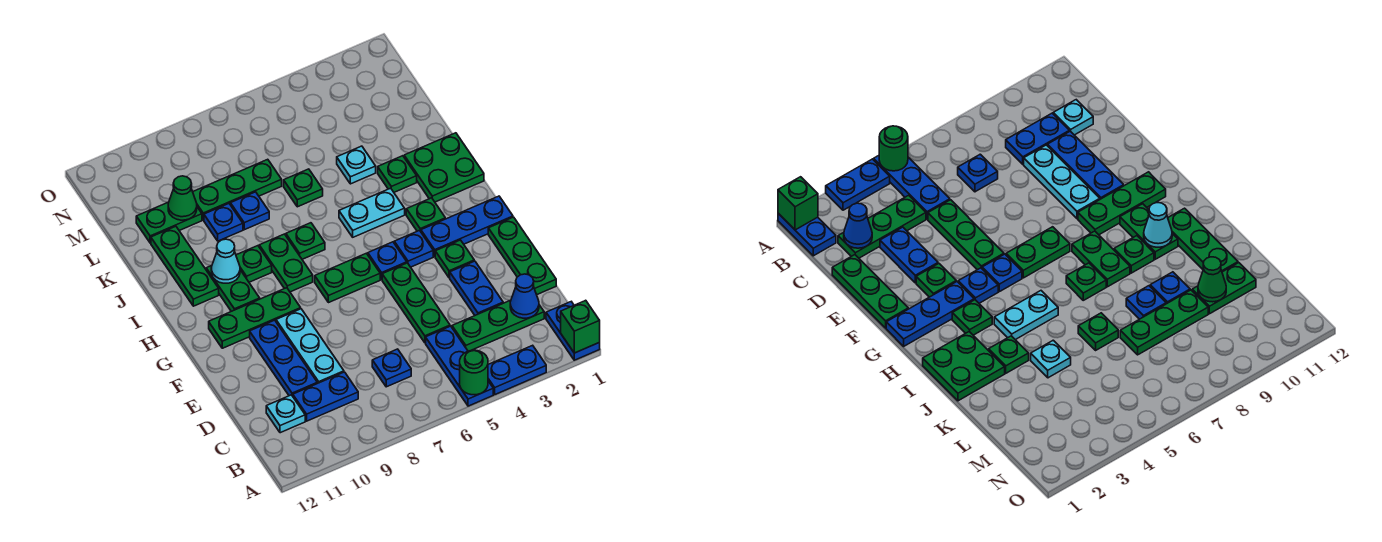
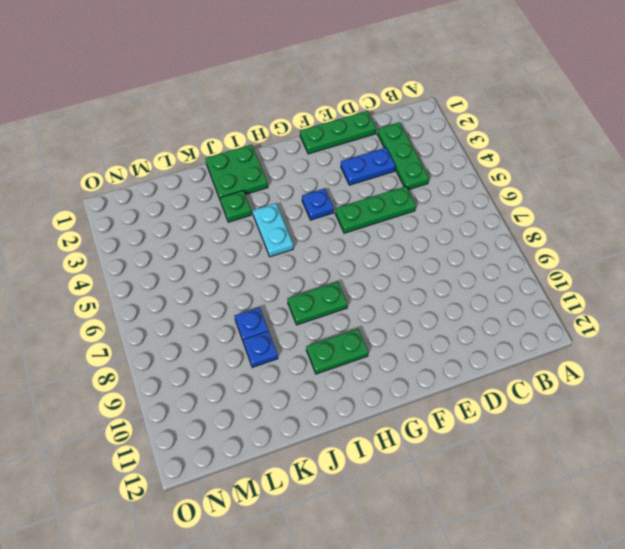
none -> blue plate A1:B1 level 1
none -> blue plate A3:A4 level 1
none -> blue plate A5:C5 level 1
none -> blue plate C7 level 1

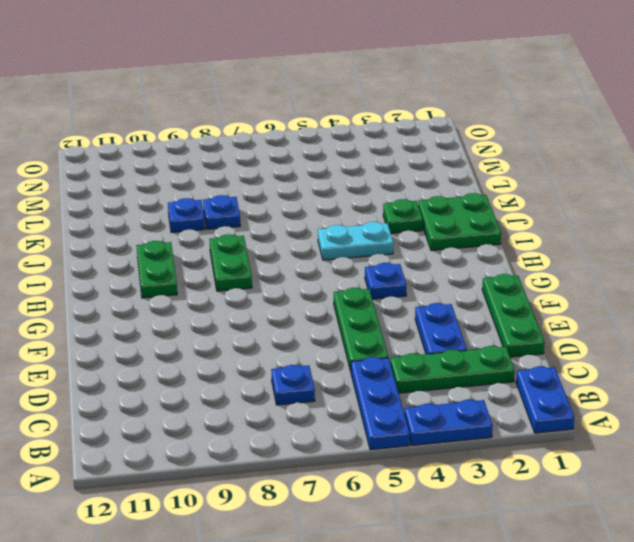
none -> blue plate C9:C10 level 1
none -> cyan plate C11 level 1
none -> cyan plate D9:F9 level 1
none -> blue plate D10:F10 level 1

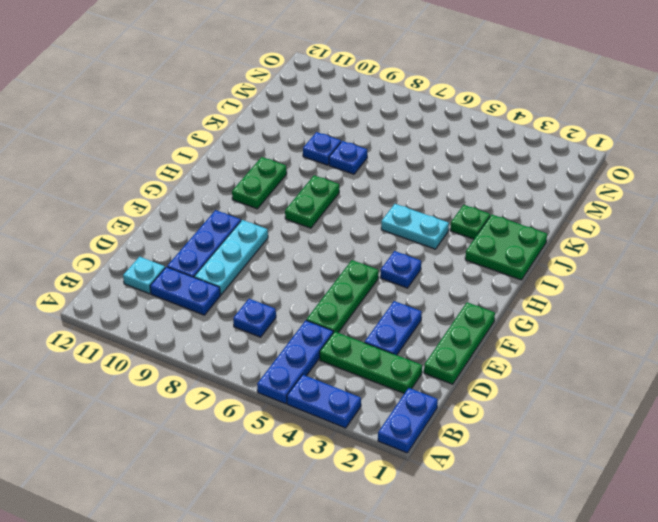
none -> green plate F3 level 1
none -> blue plate G1:G3 level 1
none -> blue plate G5 level 1
none -> green plate G6:G7 level 1

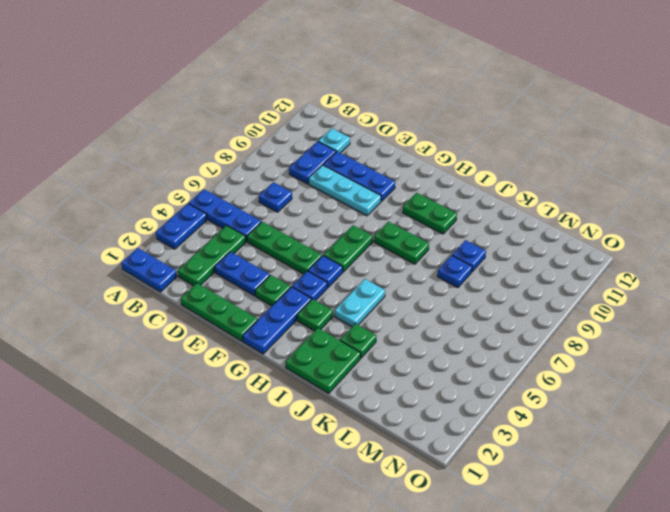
none -> green plate G9:G11 level 1
none -> green plate I7 level 1
none -> green plate I9 level 1
none -> green plate I11:K11 level 1

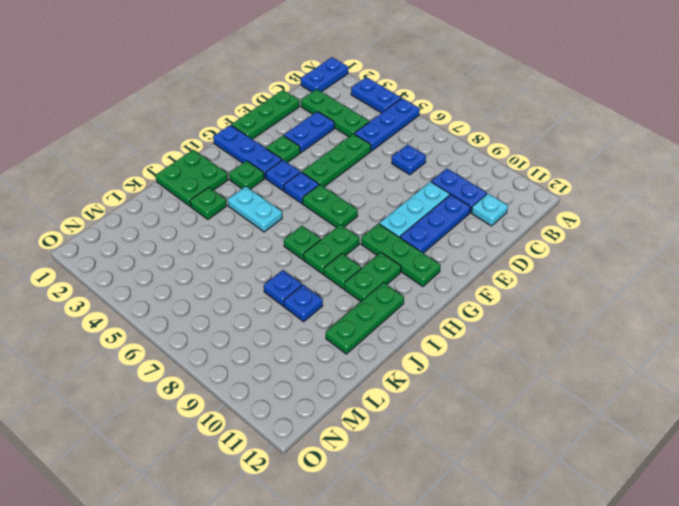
none -> cyan plate K4 level 1
none -> green plate K6 level 1
none -> green plate L7:L9 level 1
none -> green plate L10:L11 level 1

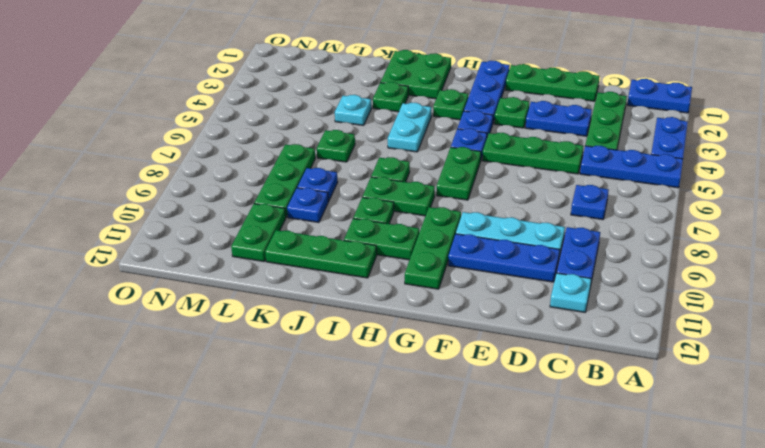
none -> green brick A1 level 2
none -> green round brick A5 level 2
none -> blue cone C2 level 2
none -> cyan cone I10 level 2

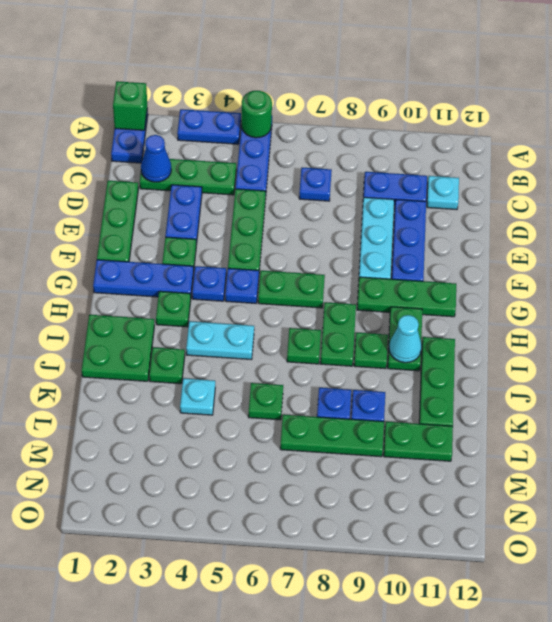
none -> green cone L10 level 2

